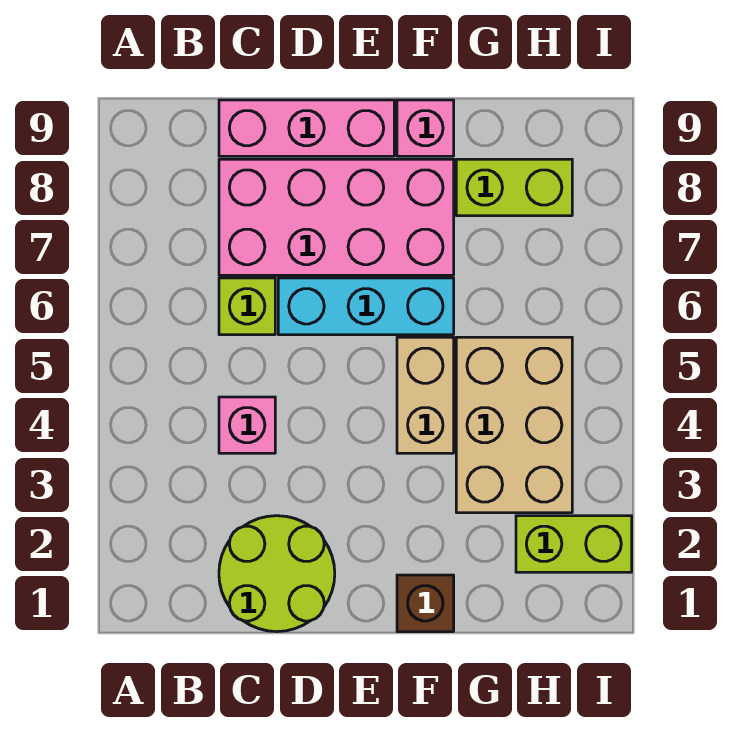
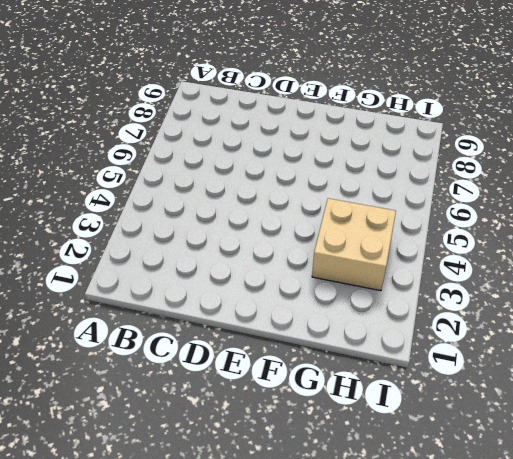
tan brick G3:H4 level 1 -> tan brick G3:H5 level 1
none -> lime round brick C1:D2 level 1
none -> pink brick C4 level 1
none -> lime brick C6 level 1

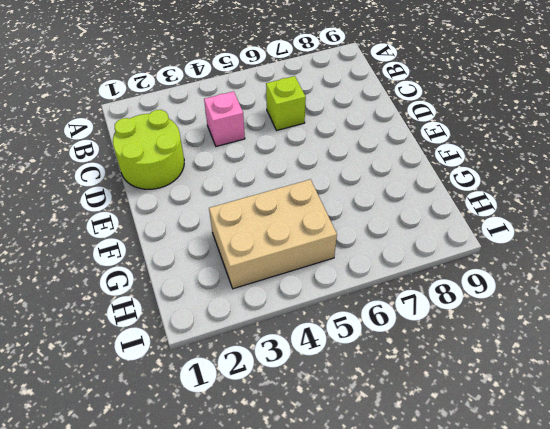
none -> pink brick C7:F8 level 1
none -> pink brick C9:E9 level 1
none -> cyan brick D6:F6 level 1

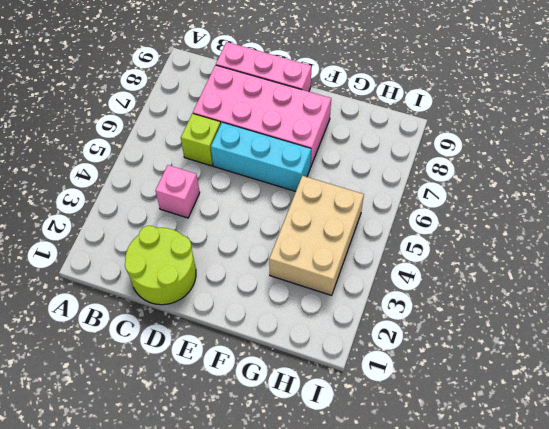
none -> brown brick F1 level 1
none -> tan brick F4:F5 level 1
none -> pink brick F9 level 1

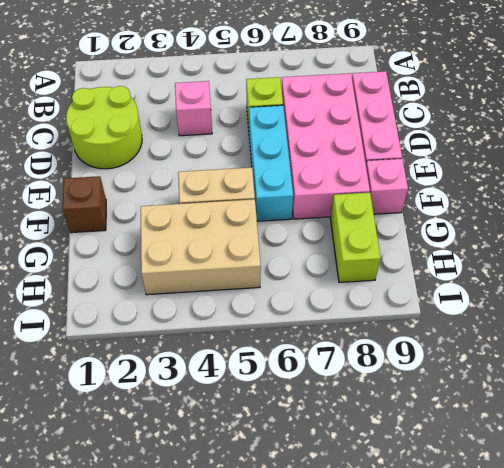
none -> lime brick H2:I2 level 1

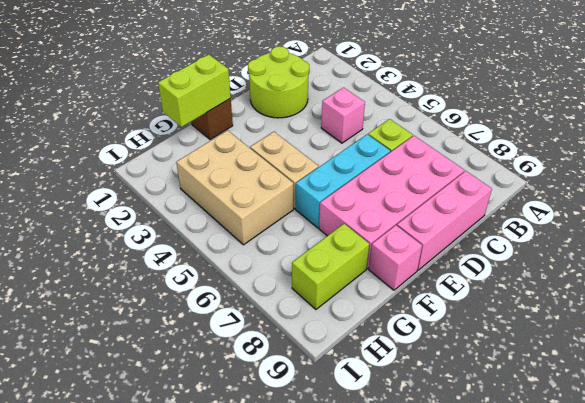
lime brick F1:G1 level 2 -> lime brick H2:I2 level 1

